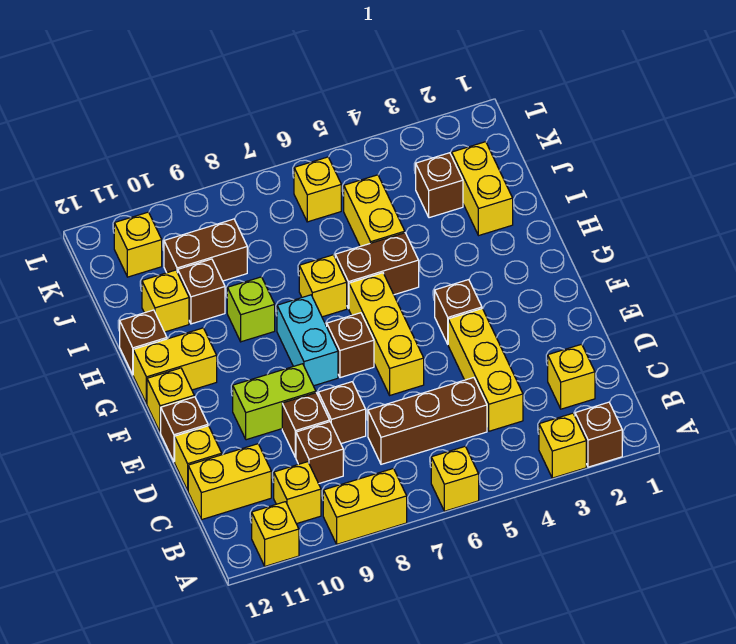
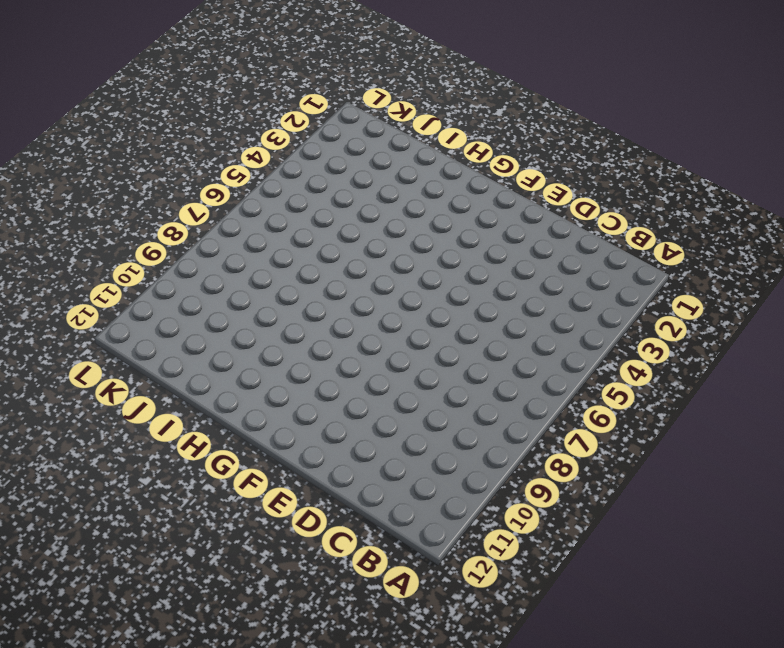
none -> brown brick A2 level 1
none -> yellow brick A3 level 1
none -> yellow brick A6 level 1
none -> yellow brick A8:A9 level 1

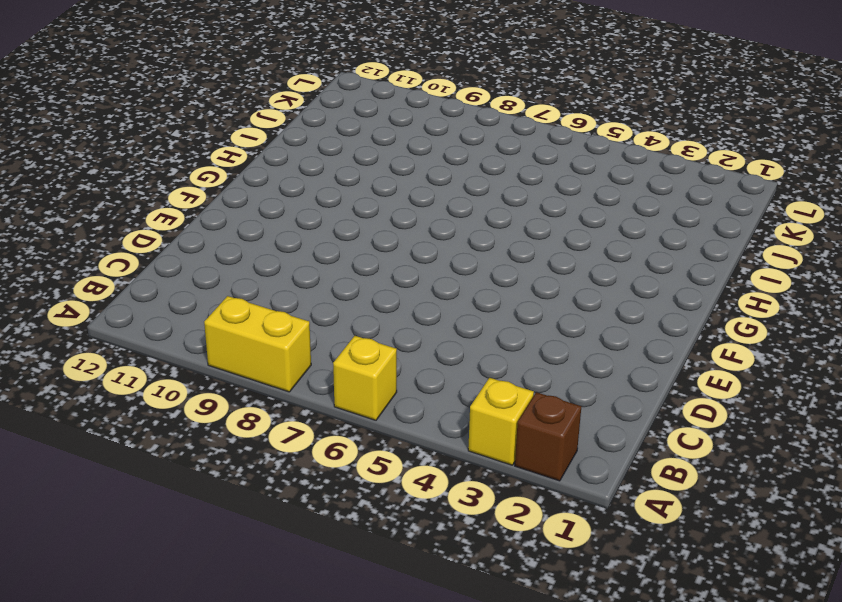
none -> yellow brick A11 level 1
none -> yellow brick B10 level 1
none -> yellow brick C2 level 1
none -> yellow brick C4:E4 level 1

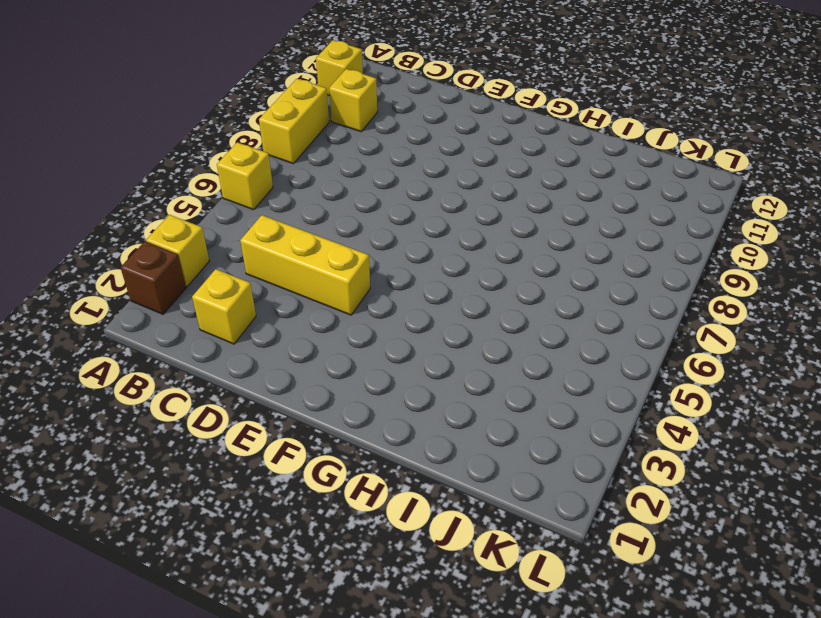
none -> brown brick C5:C7 level 1
none -> brown brick C9 level 1
none -> yellow brick C11:C12 level 1
none -> brown brick D8 level 1

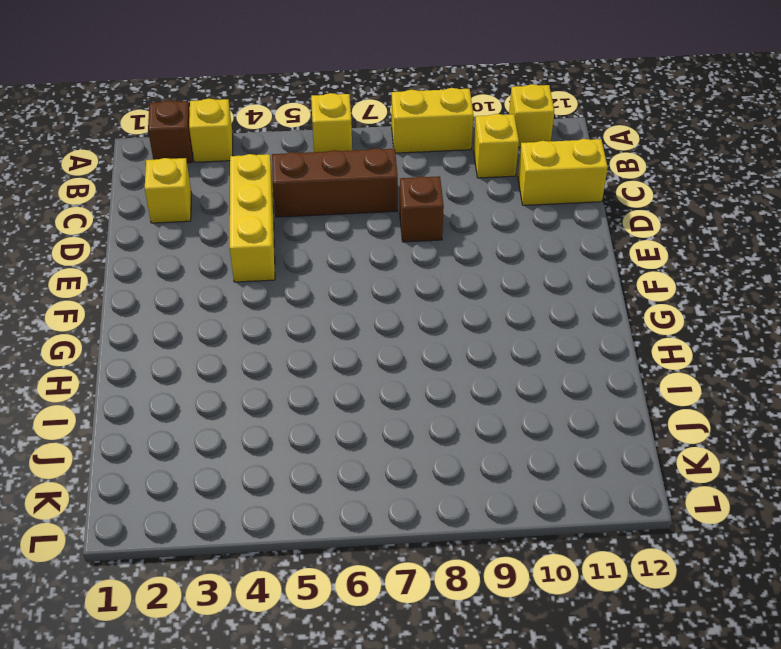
none -> brown brick C9 level 1
none -> brown brick D9 level 1
none -> yellow brick D12 level 1
none -> yellow brick E6:G6 level 1

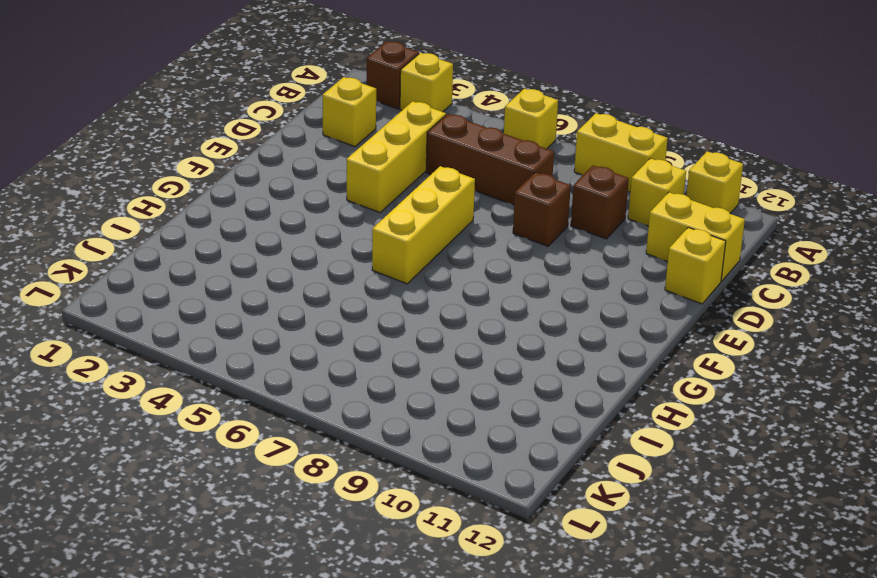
none -> brown brick D9 level 1
none -> lime brick E9:E10 level 1
none -> brown brick E12 level 1
none -> brown brick F4 level 1

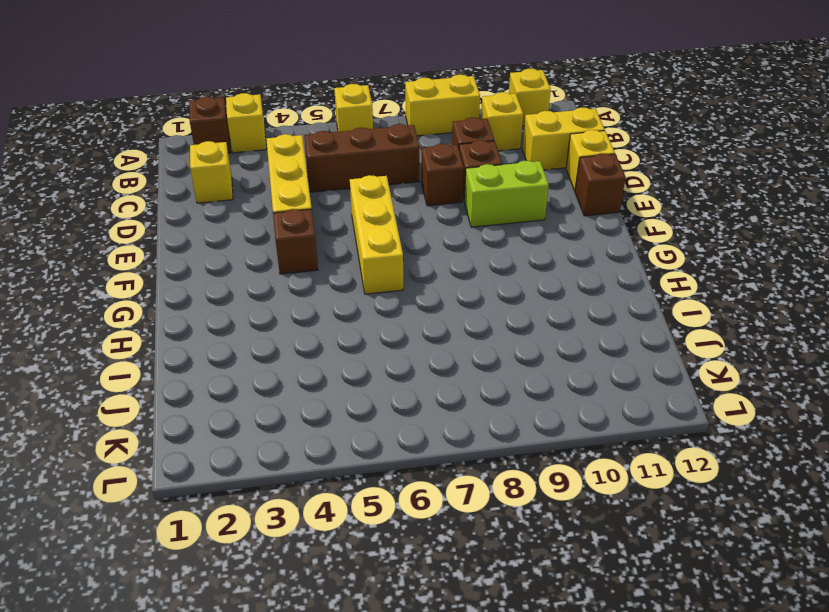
none -> brown brick F7 level 1
none -> cyan brick F8:G8 level 1
none -> yellow brick F12 level 1
none -> yellow brick G11:G12 level 1

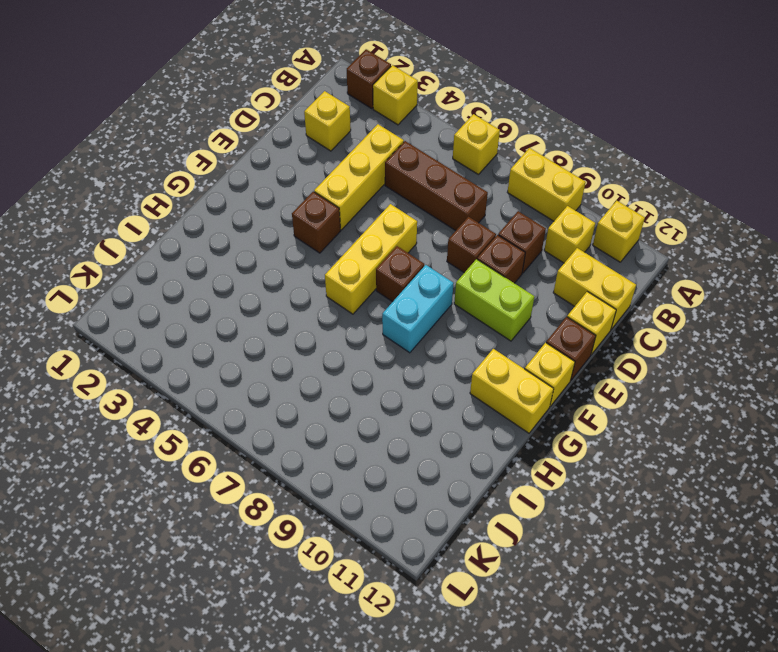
none -> brown brick H5:H6 level 1
none -> yellow brick H7 level 1
none -> lime brick H9 level 1
none -> brown brick H12 level 1

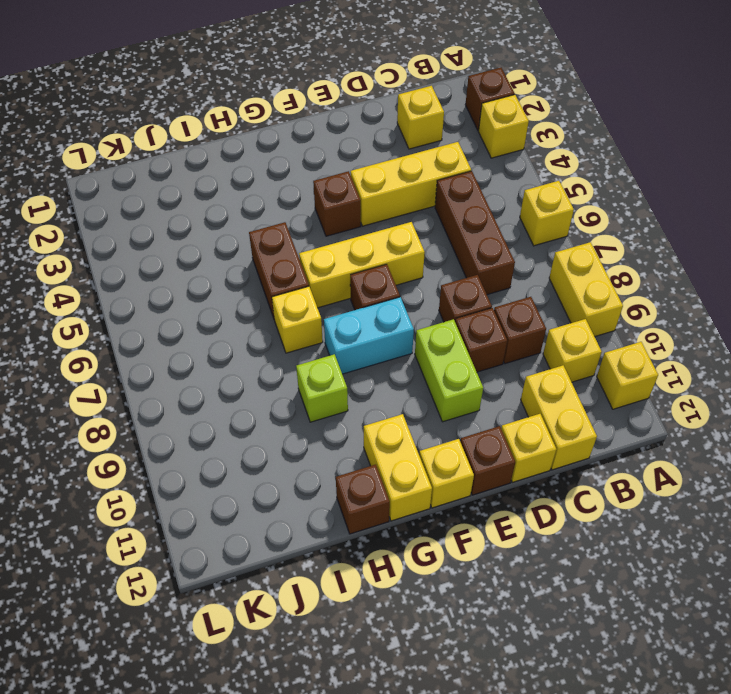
none -> yellow brick I2:J2 level 1
none -> yellow brick I5:J5 level 1
none -> brown brick I10 level 1
none -> yellow brick I11 level 1

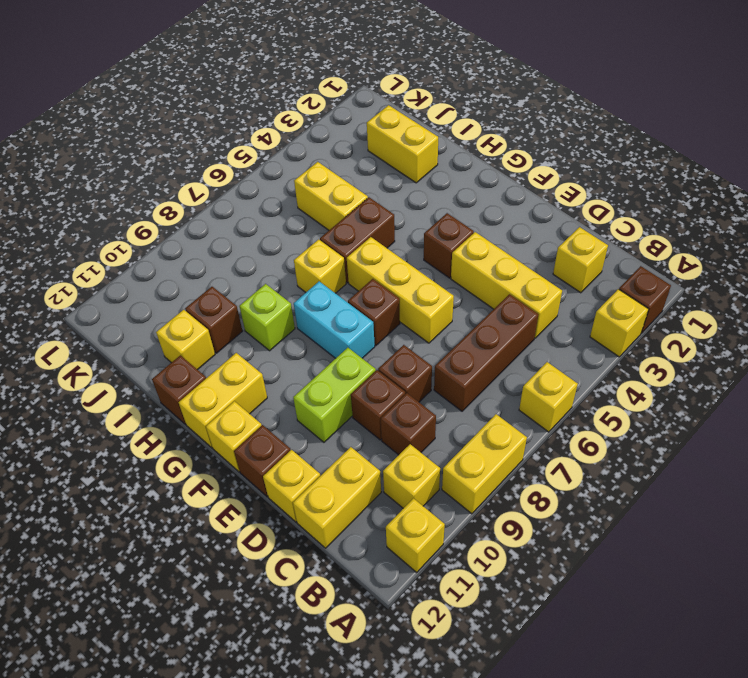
none -> brown brick J3 level 1
none -> brown brick J9:J10 level 1
none -> yellow brick K6 level 1
none -> yellow brick K11 level 1

